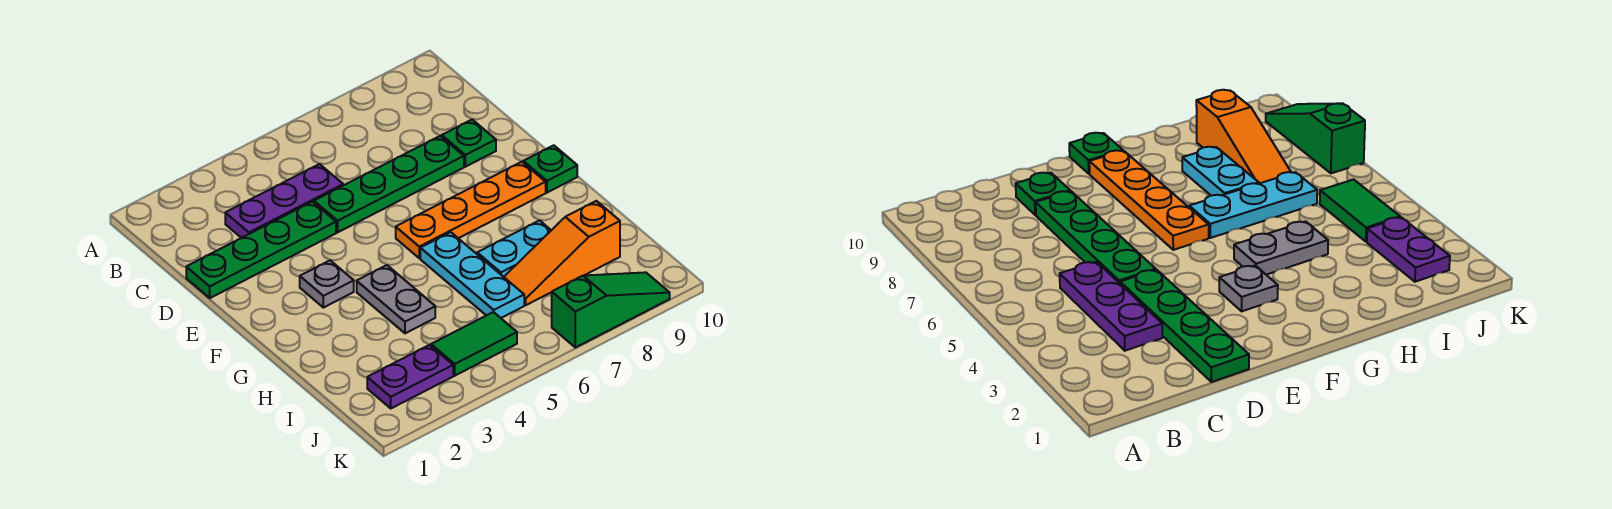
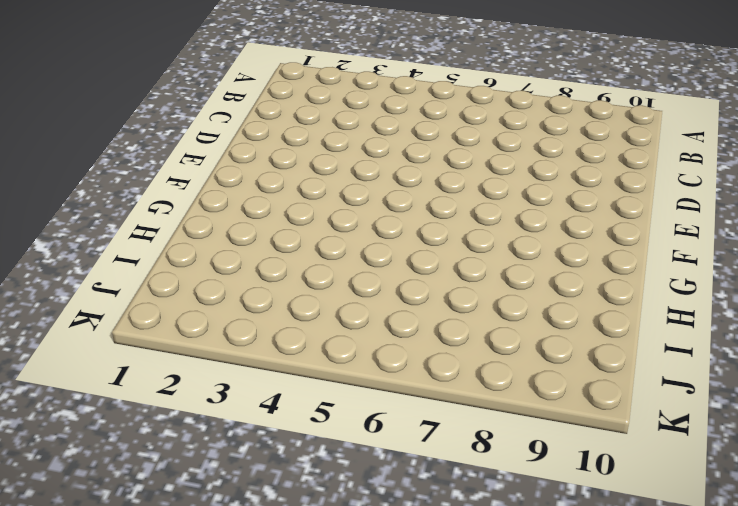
none -> purple plate C3:C5 level 1
none -> green plate D1:D4 level 1
none -> green plate D5:D8 level 1

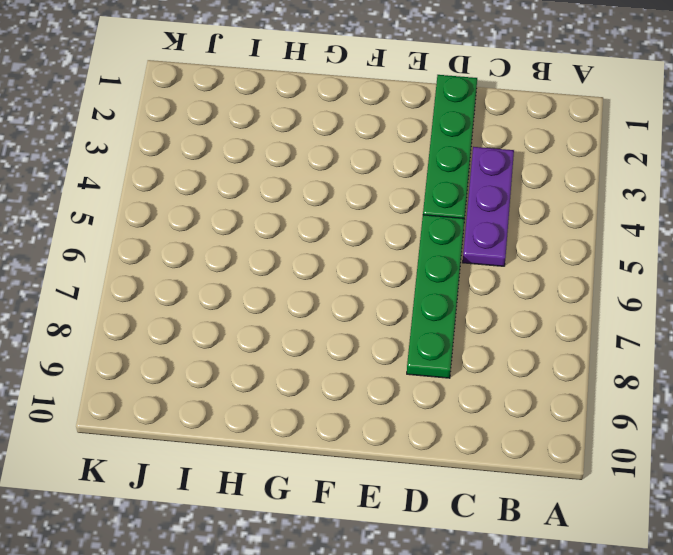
none -> green plate D9 level 1
none -> grey plate F3 level 1
none -> orange plate F6:F9 level 1

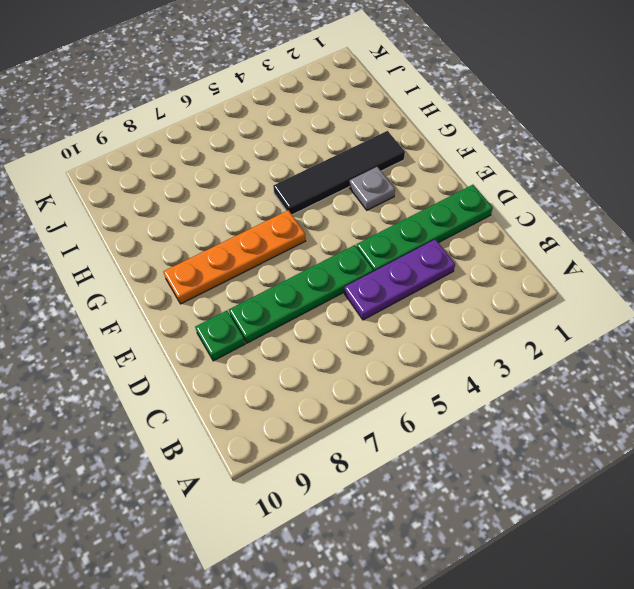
black tile G2:G5 level 1 -> grey plate G4:H4 level 1
none -> green plate F10 level 1
none -> cyan plate G6:I6 level 1
none -> cyan plate H7:H8 level 1

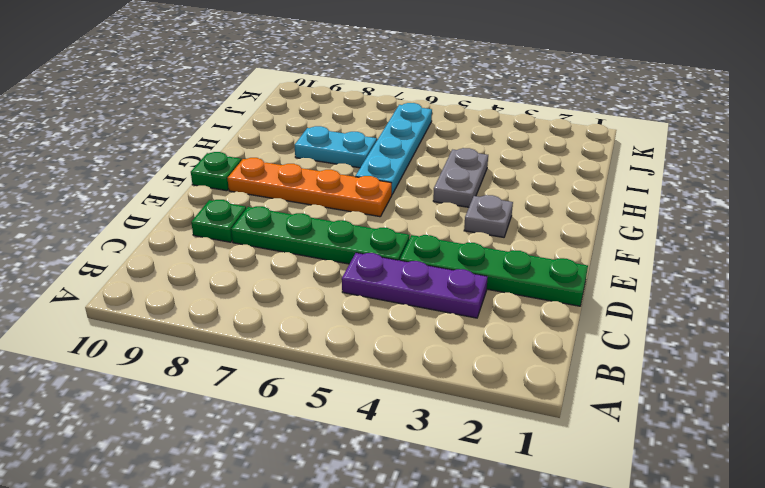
cyan plate G6:J6 level 1 -> cyan plate G6:I6 level 1
none -> orange slope I7:I9 level 1 top 9
none -> purple plate J2:J3 level 1
none -> green tile J4:J5 level 1

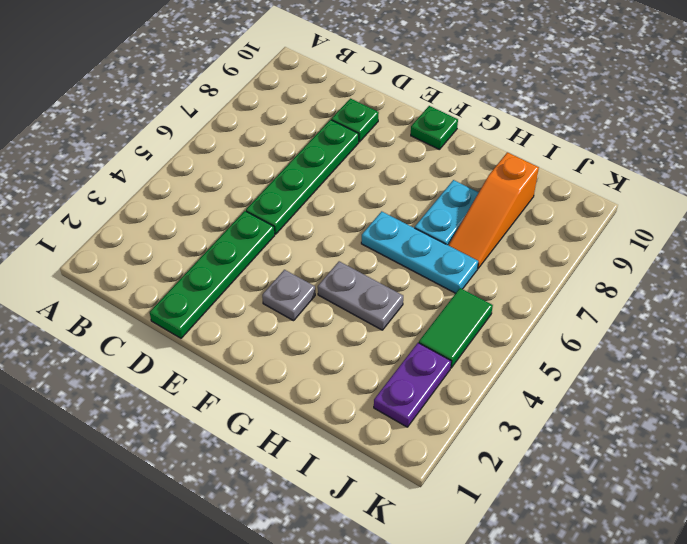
none -> purple plate C3:C5 level 1
none -> orange plate F6:F9 level 1
none -> green slope K7:K9 level 1 top 7

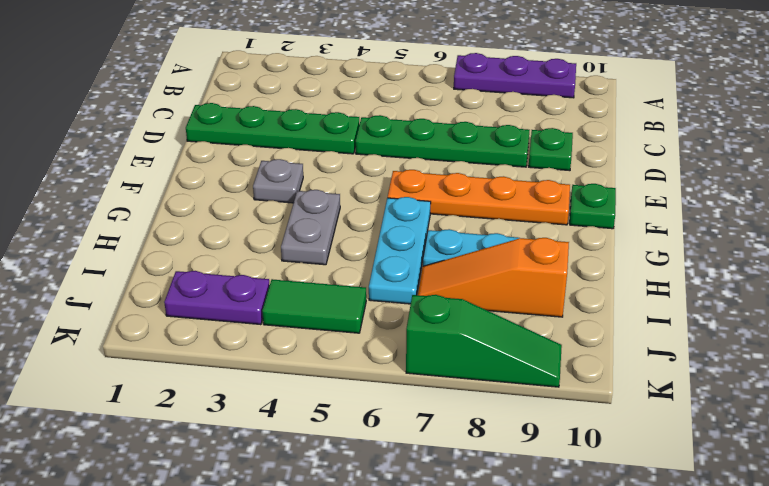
purple plate A7:A9 level 1 -> purple plate C3:C5 level 1

